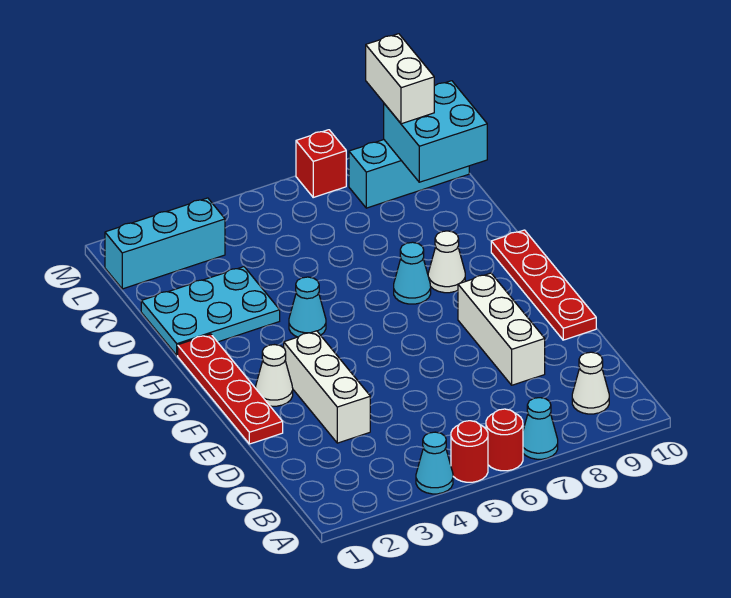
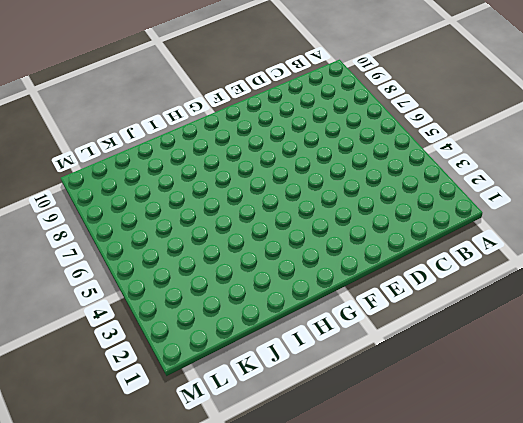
none -> cyan cone A4 level 1
none -> red round brick A5 level 1
none -> red round brick A6 level 1

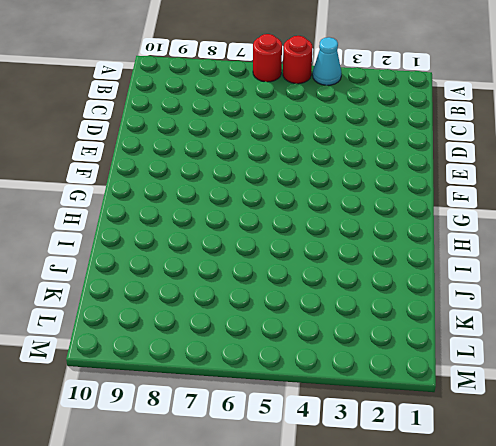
none -> cyan cone A7 level 1
none -> white cone B9 level 1
none -> white brick D3:F3 level 1

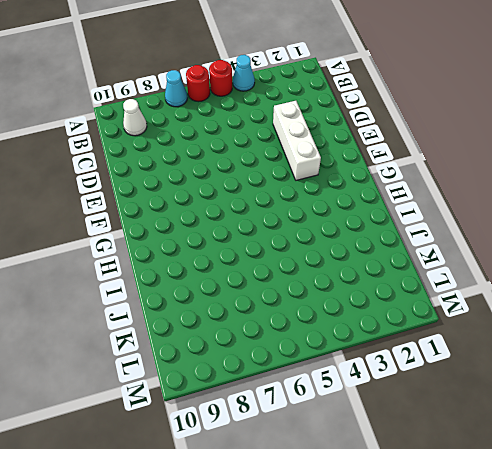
none -> white brick D8:F8 level 1
none -> red plate E1:H1 level 1
none -> red plate E10:H10 level 1

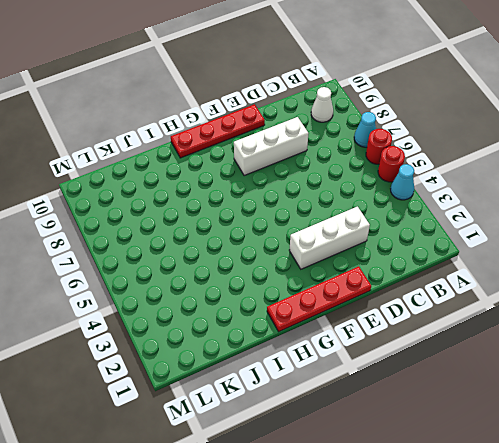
none -> white cone F2 level 1
none -> cyan cone H4 level 1
none -> cyan cone H7 level 1

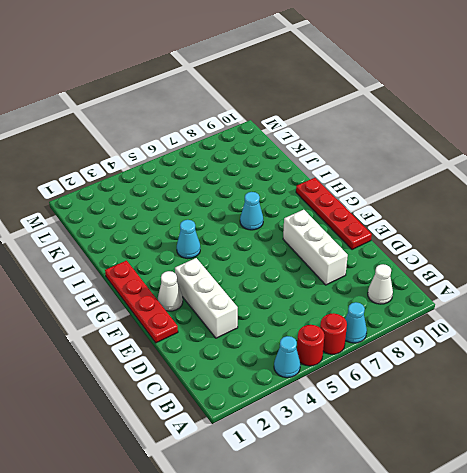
none -> white cone H8 level 1
none -> cyan plate I1:J3 level 1
none -> cyan brick L1:L3 level 1

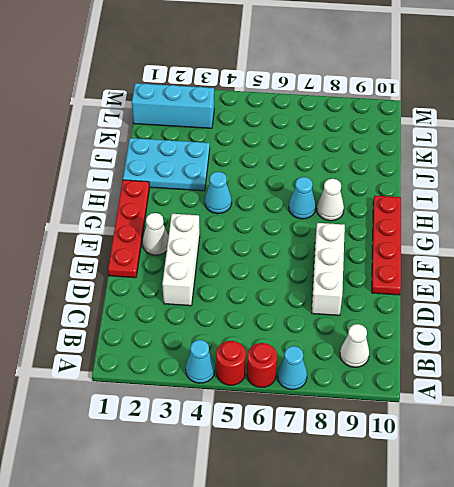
none -> cyan brick L8:L10 level 1
none -> red brick M7 level 1
none -> cyan brick K9:L10 level 2

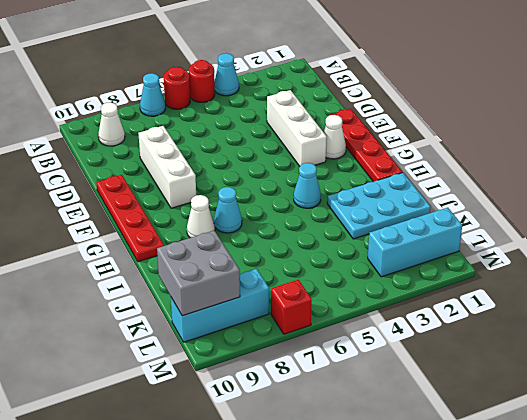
grey brick K9:L10 level 2 -> cyan brick K9:L10 level 2
none -> white brick L9:M9 level 3

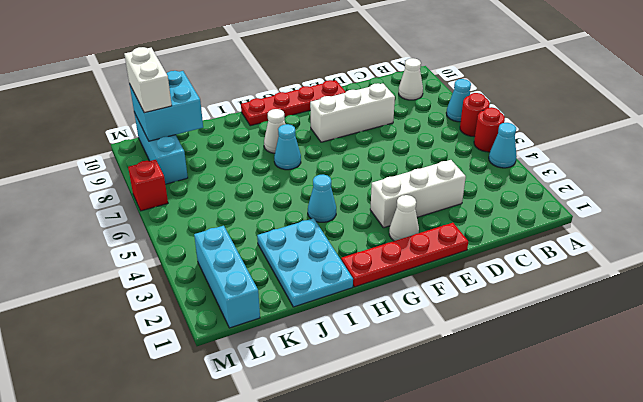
white brick L9:L10 level 3 -> white brick L9:M9 level 3

